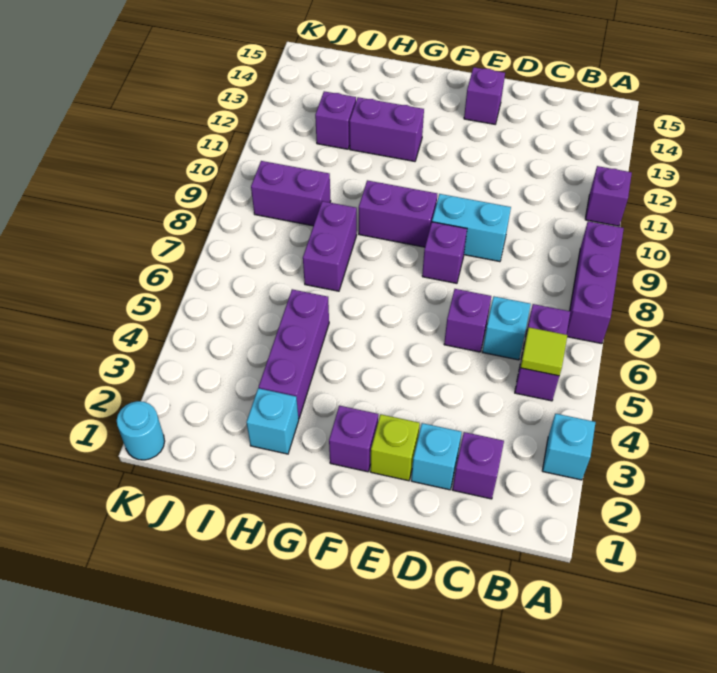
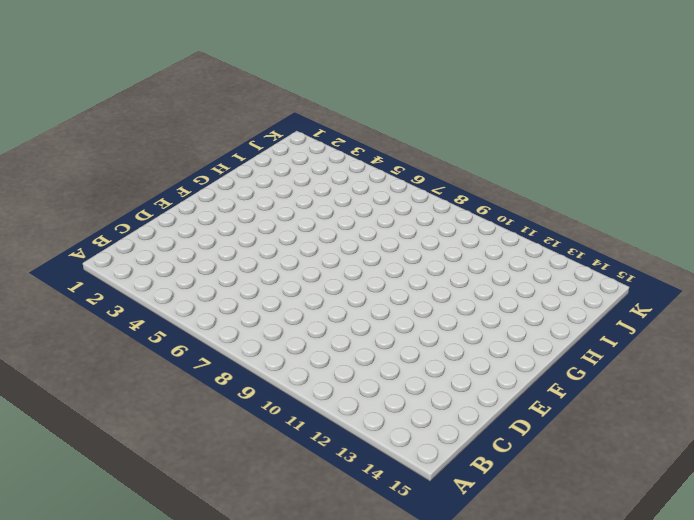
none -> cyan brick A3 level 1
none -> purple brick A7:A9 level 1
none -> purple brick A11 level 1

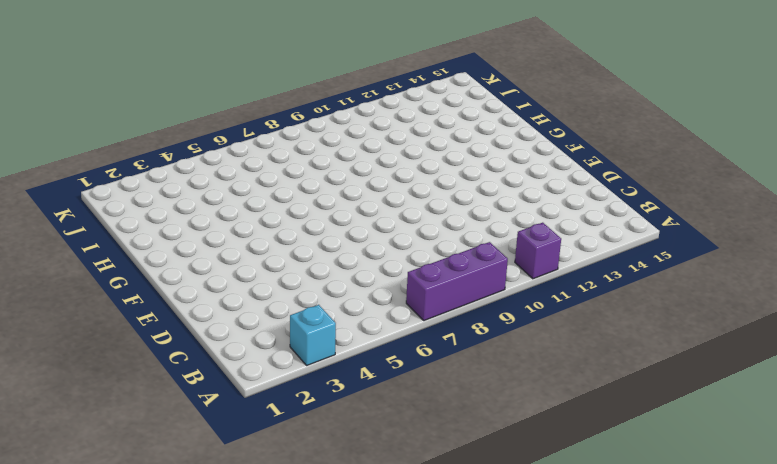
none -> purple brick B5:B6 level 1
none -> purple brick C2 level 1
none -> cyan brick C6 level 1

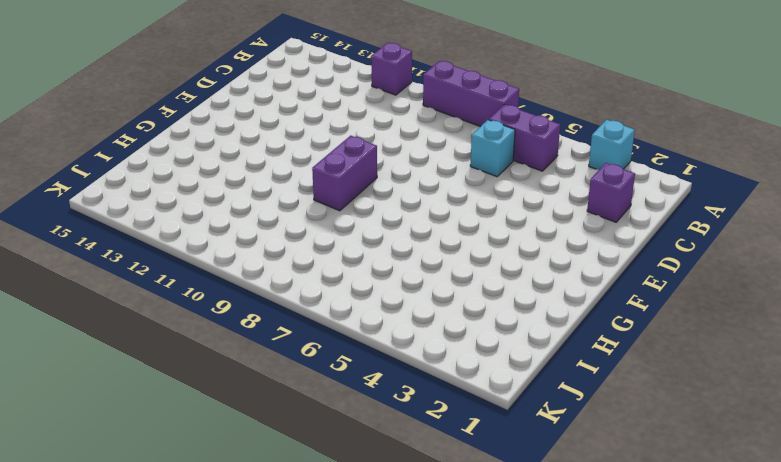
none -> cyan brick D2 level 1
none -> purple brick D6 level 1
none -> cyan brick D9:E9 level 1

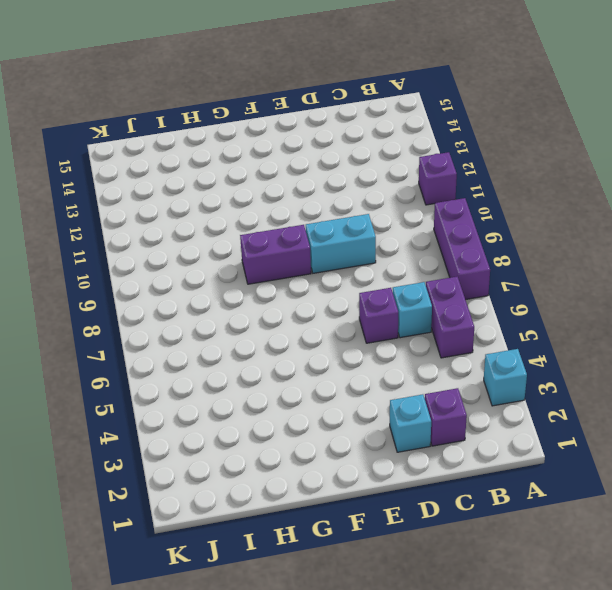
none -> lime brick E2 level 1
none -> purple brick E8 level 1
none -> purple brick E14 level 1

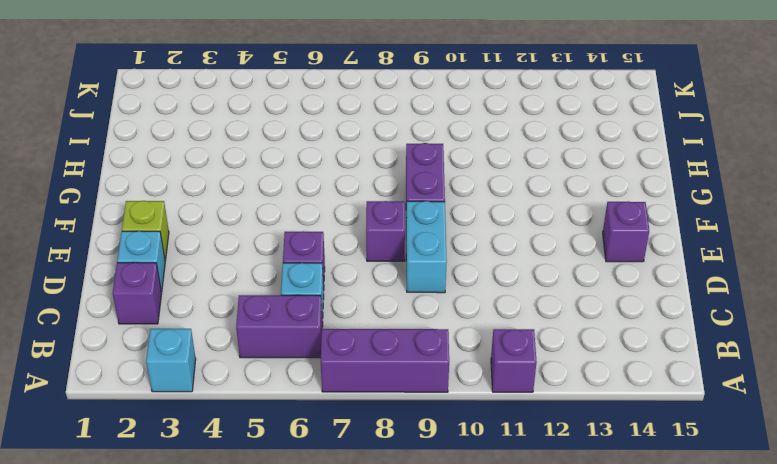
none -> purple brick F2 level 1
none -> purple brick G12:H12 level 1
none -> cyan brick H2 level 1

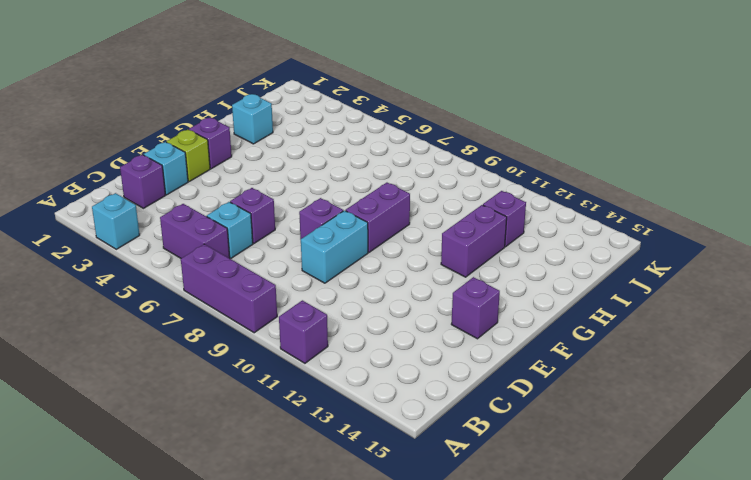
none -> purple brick H3:H5 level 1
none -> purple brick H7:H8 level 1
none -> purple brick I9:J9 level 1

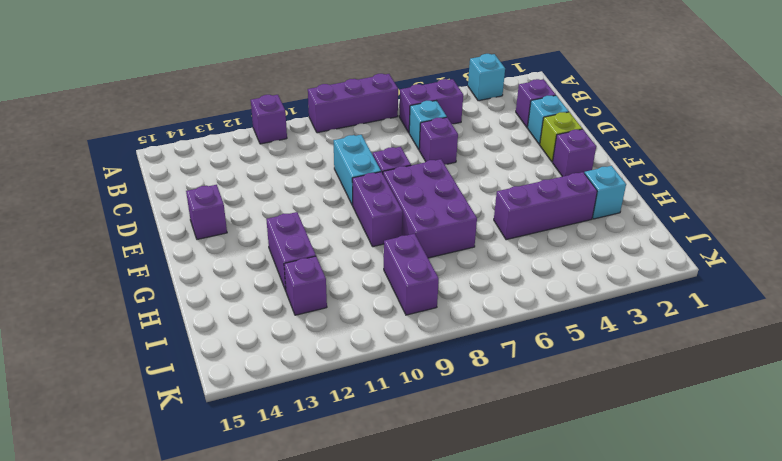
purple brick F7:H8 level 1 -> purple brick H7:H8 level 1
none -> cyan round brick K1 level 1
none -> lime tile B5 level 2

